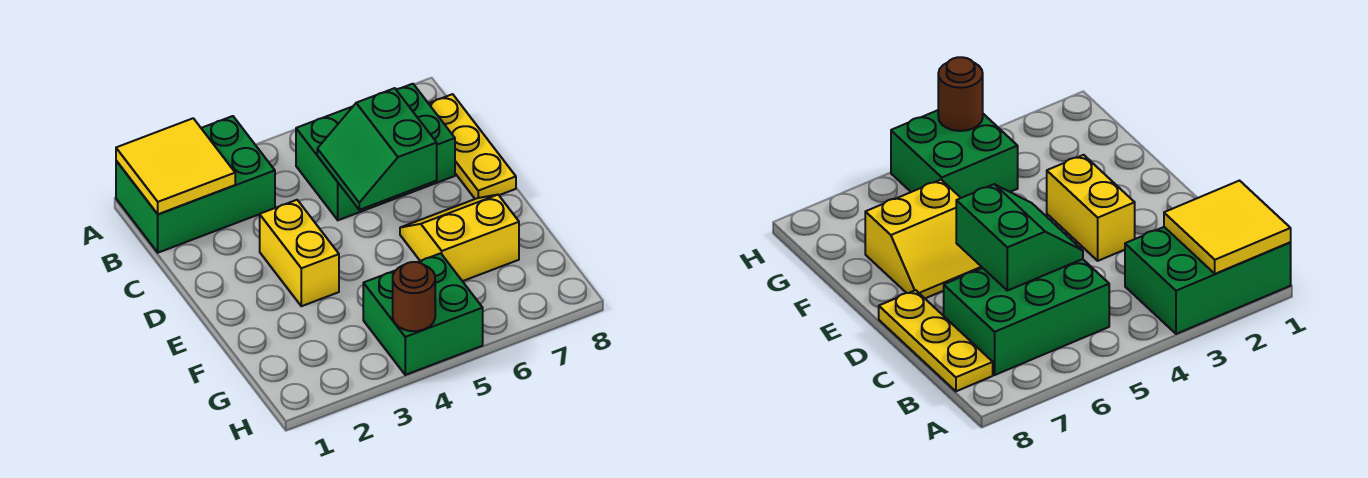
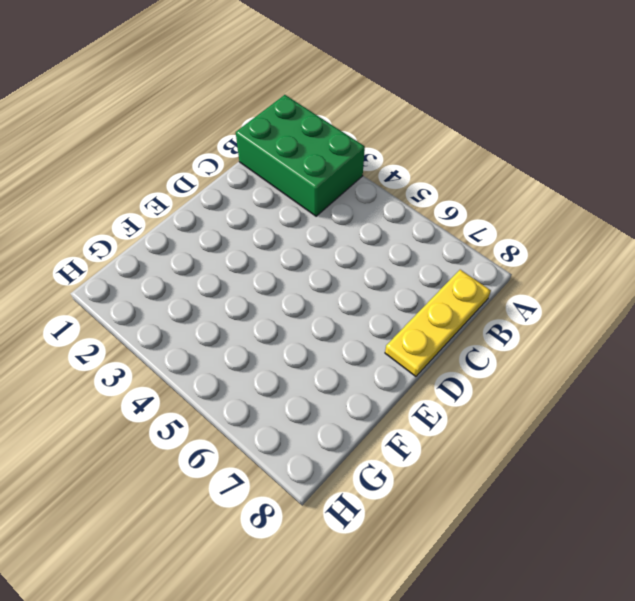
none -> green brick B5:C7 level 1
none -> yellow brick D3:E3 level 1

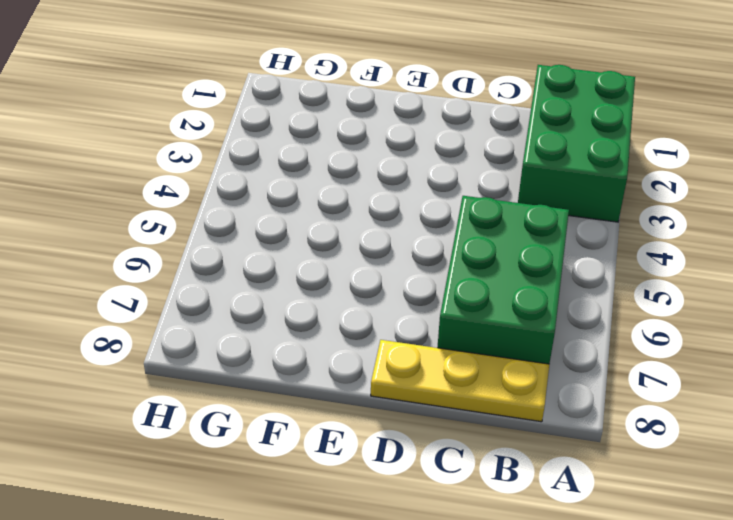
none -> yellow brick D3:E3 level 1
none -> yellow slope E6:F7 level 1 top F

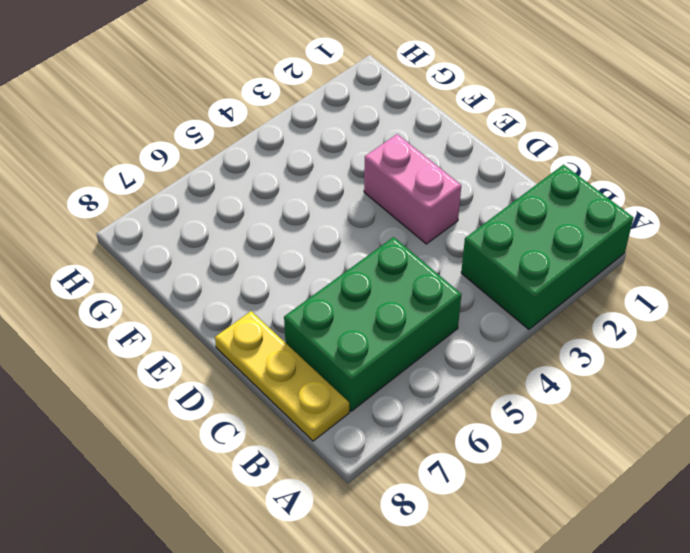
pink brick D3:E3 level 1 -> yellow brick D3:E3 level 1
none -> yellow slope E6:F7 level 1 top F
none -> green brick G4:H5 level 1

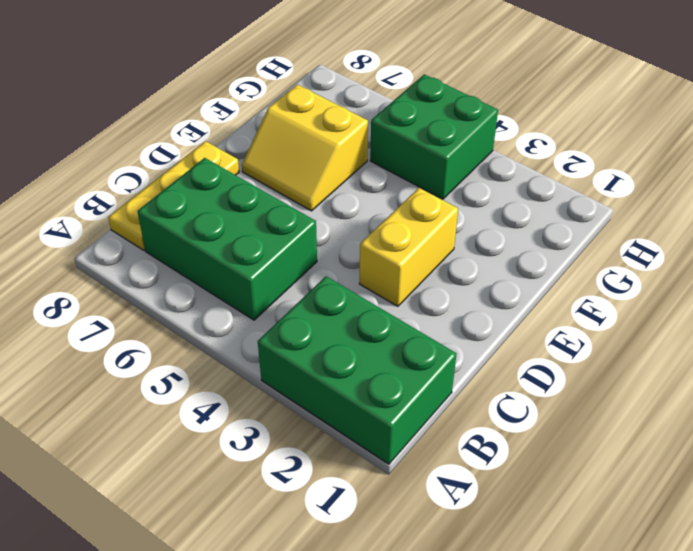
none -> yellow tile A1:B2 level 2
none -> green slope C5:D6 level 2 top 6

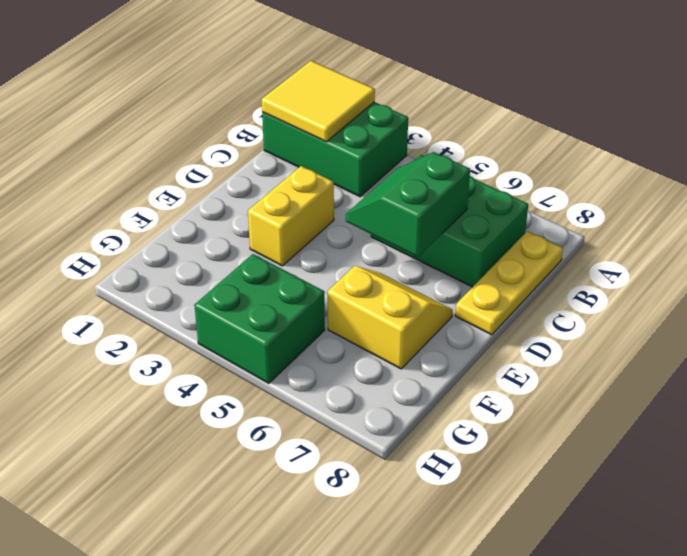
none -> brown round brick H4 level 2

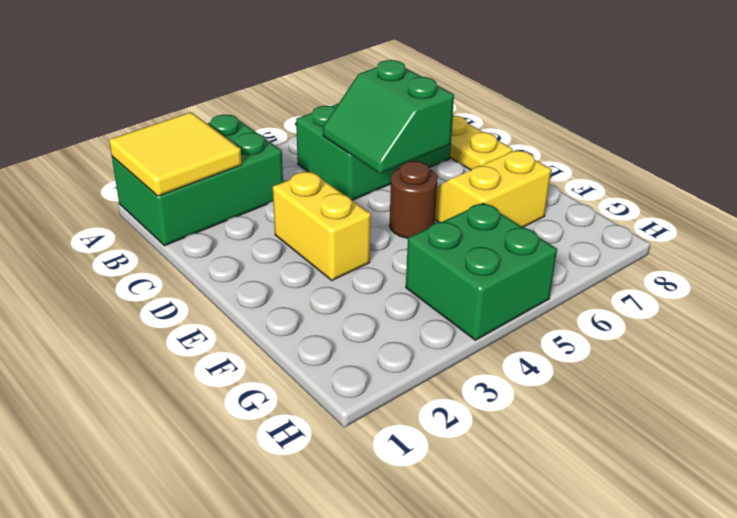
brown round brick E5 level 1 -> brown round brick H4 level 2

